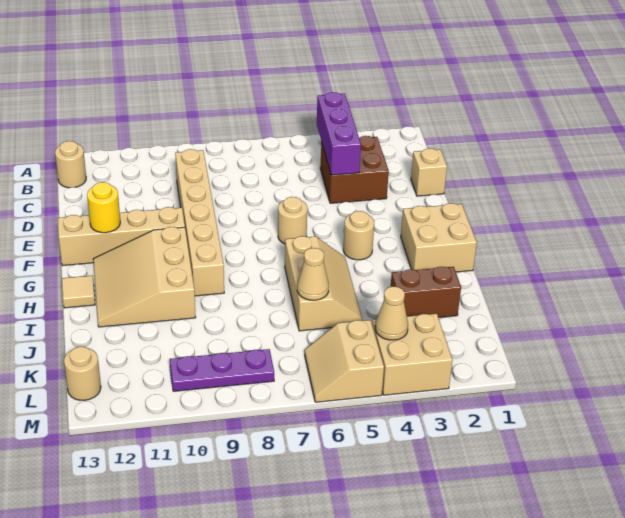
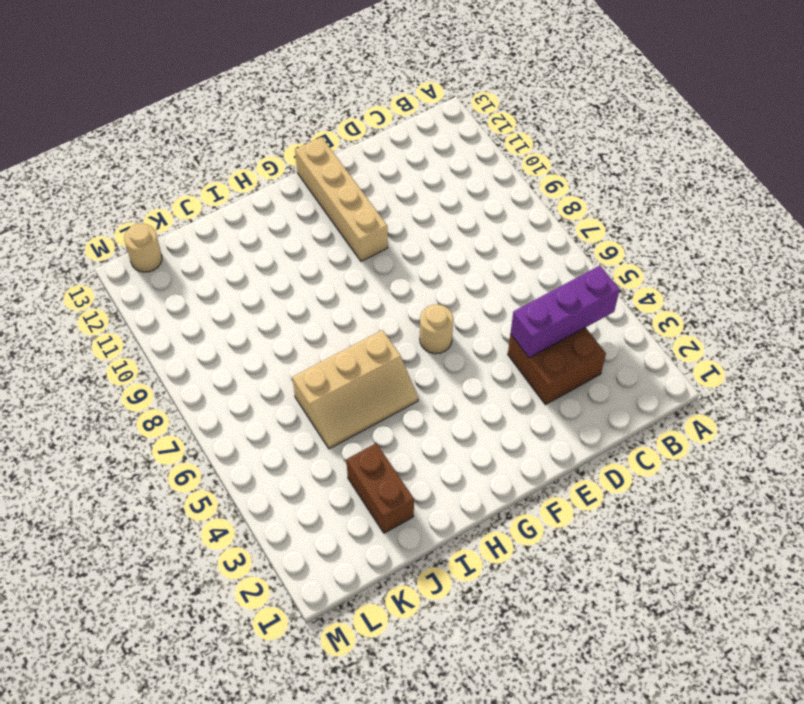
none -> tan round brick B13 level 1
none -> tan brick C9:H9 level 1
none -> tan brick D1 level 1

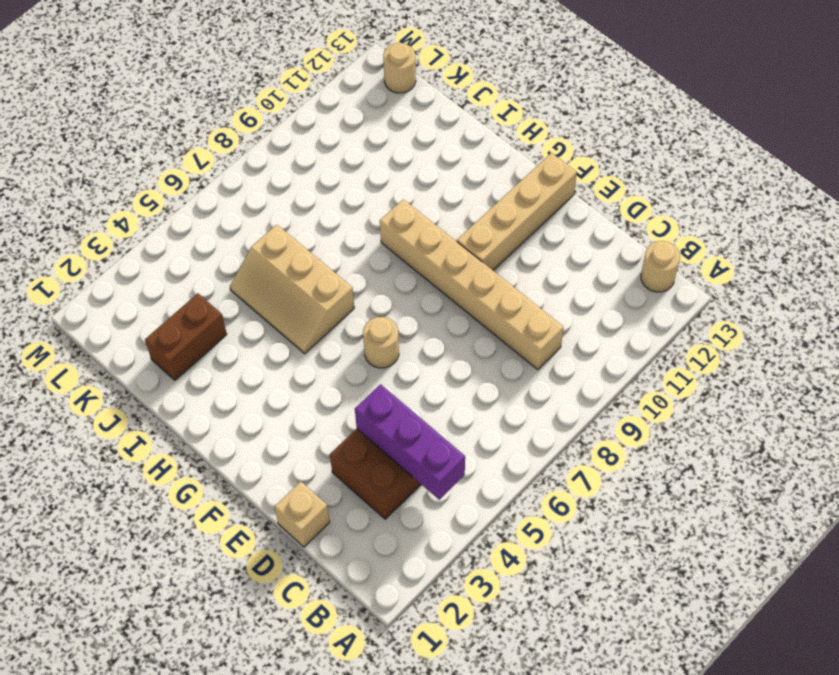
none -> tan brick G1:H2 level 1
none -> tan round brick G4 level 1
none -> tan slope G10:I12 level 1 top 10

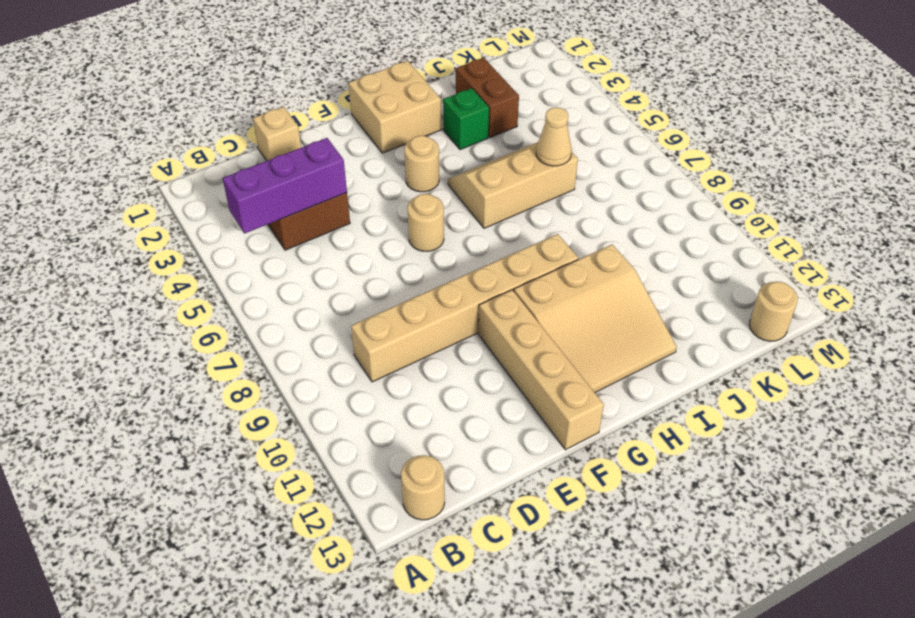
green brick I3 level 1 -> none
none -> tan tile H13 level 1
none -> tan brick L3:M4 level 1
none -> tan slope L5:M6 level 1 top 5

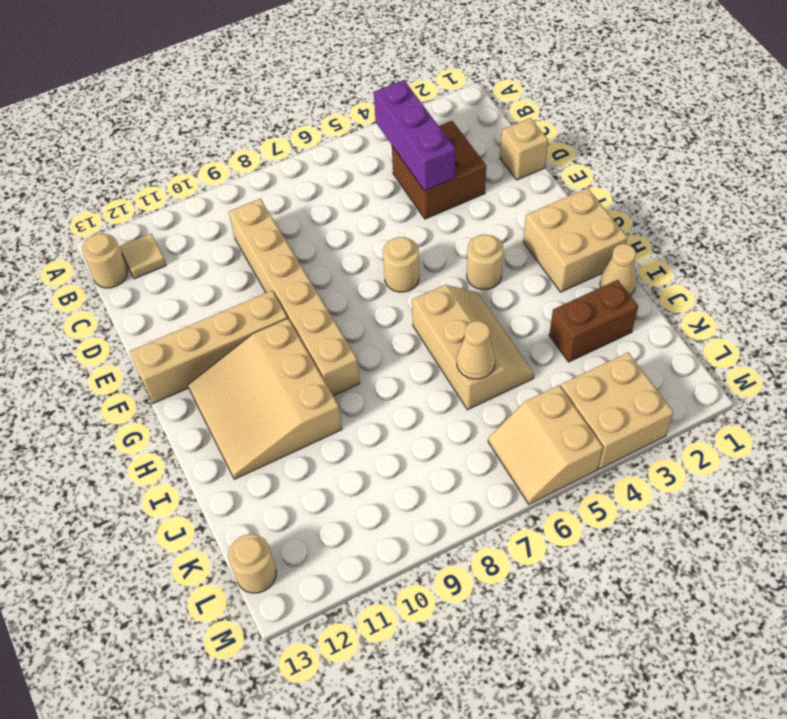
tan tile B12 level 1 -> tan tile H13 level 1
tan cone I1 level 1 -> tan cone L4 level 2
none -> purple plate L8:L10 level 1
none -> yellow round brick F12 level 2

